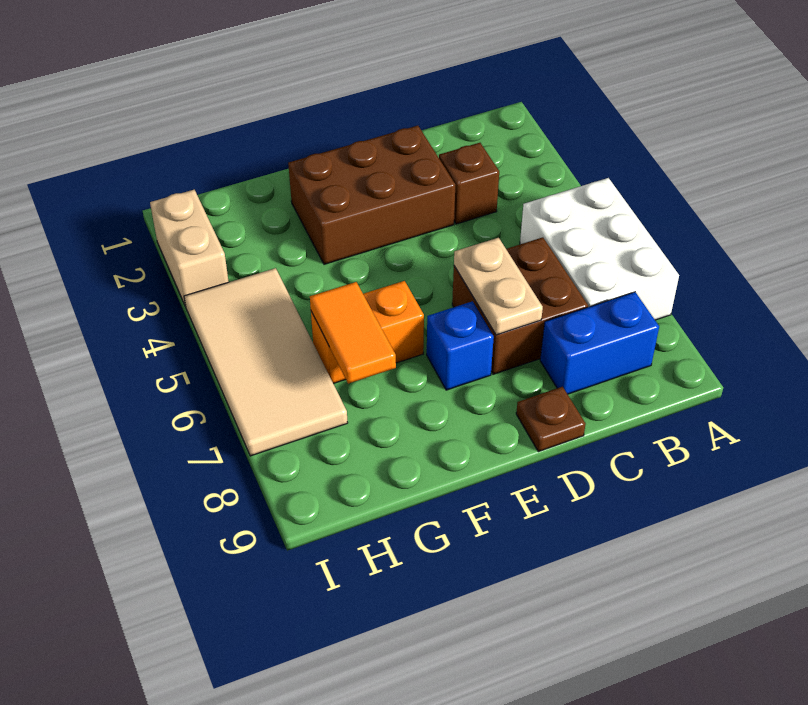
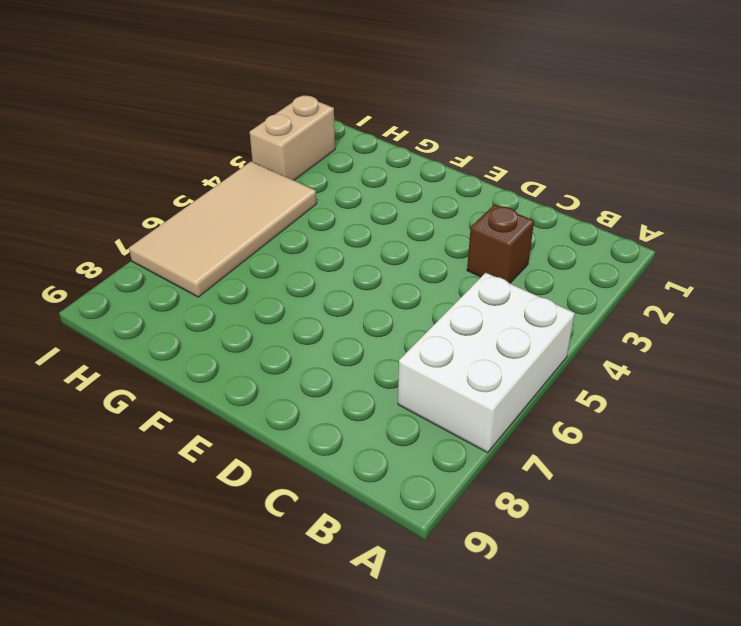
none -> blue brick B8:C8 level 1
none -> brown brick C6:D7 level 1
none -> brown brick D2:F3 level 1

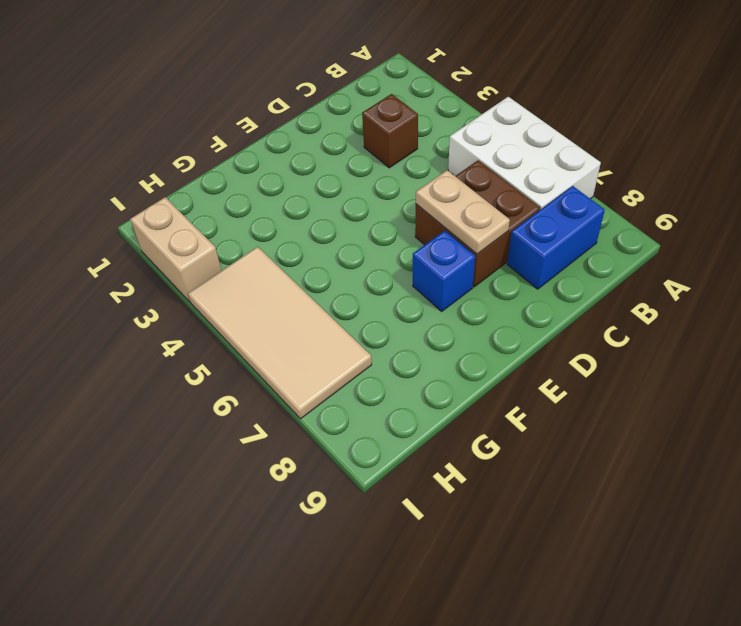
none -> brown brick D2:F3 level 1
none -> brown plate D9 level 1
none -> orange brick F6:G6 level 1

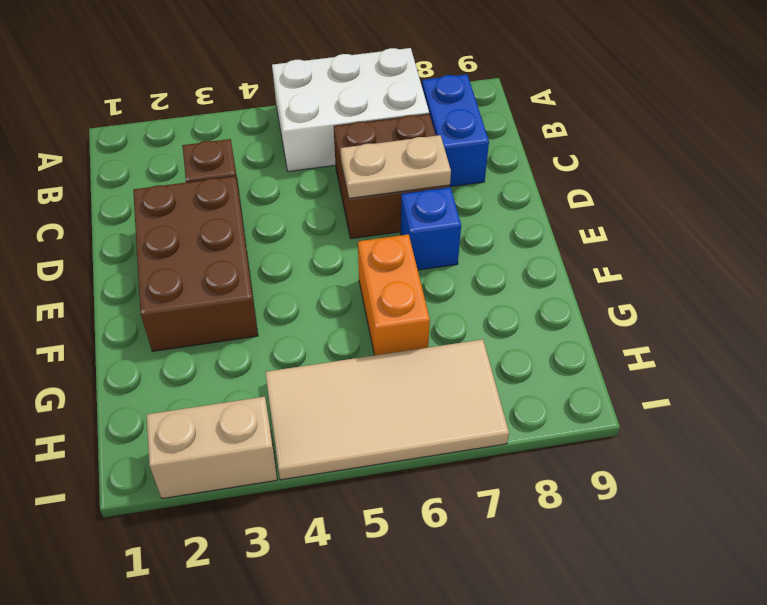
none -> brown plate D9 level 1
none -> orange tile G6:G7 level 2

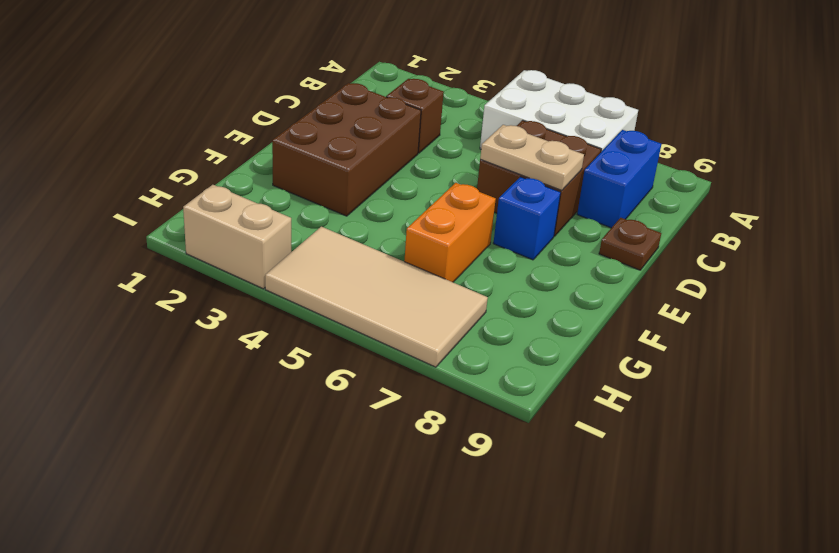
none -> orange tile G6:G7 level 2

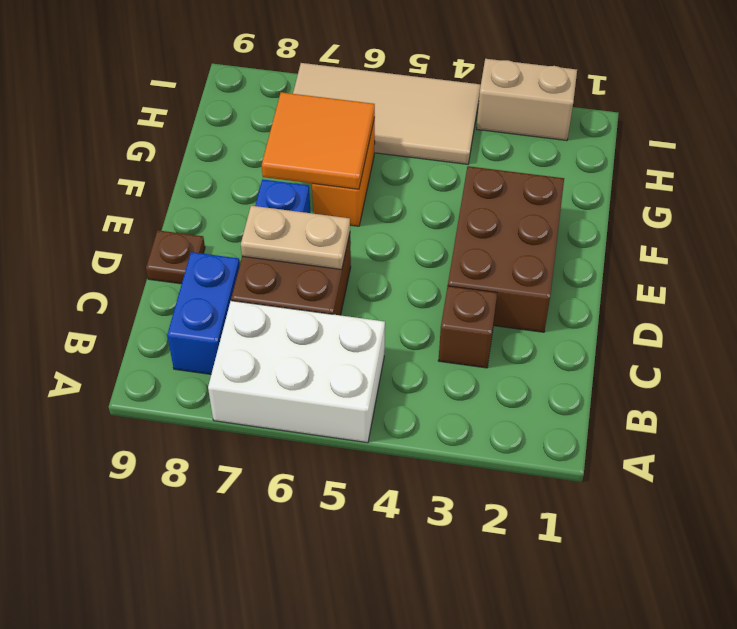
orange tile F6:G7 level 2 -> orange tile G6:G7 level 2

